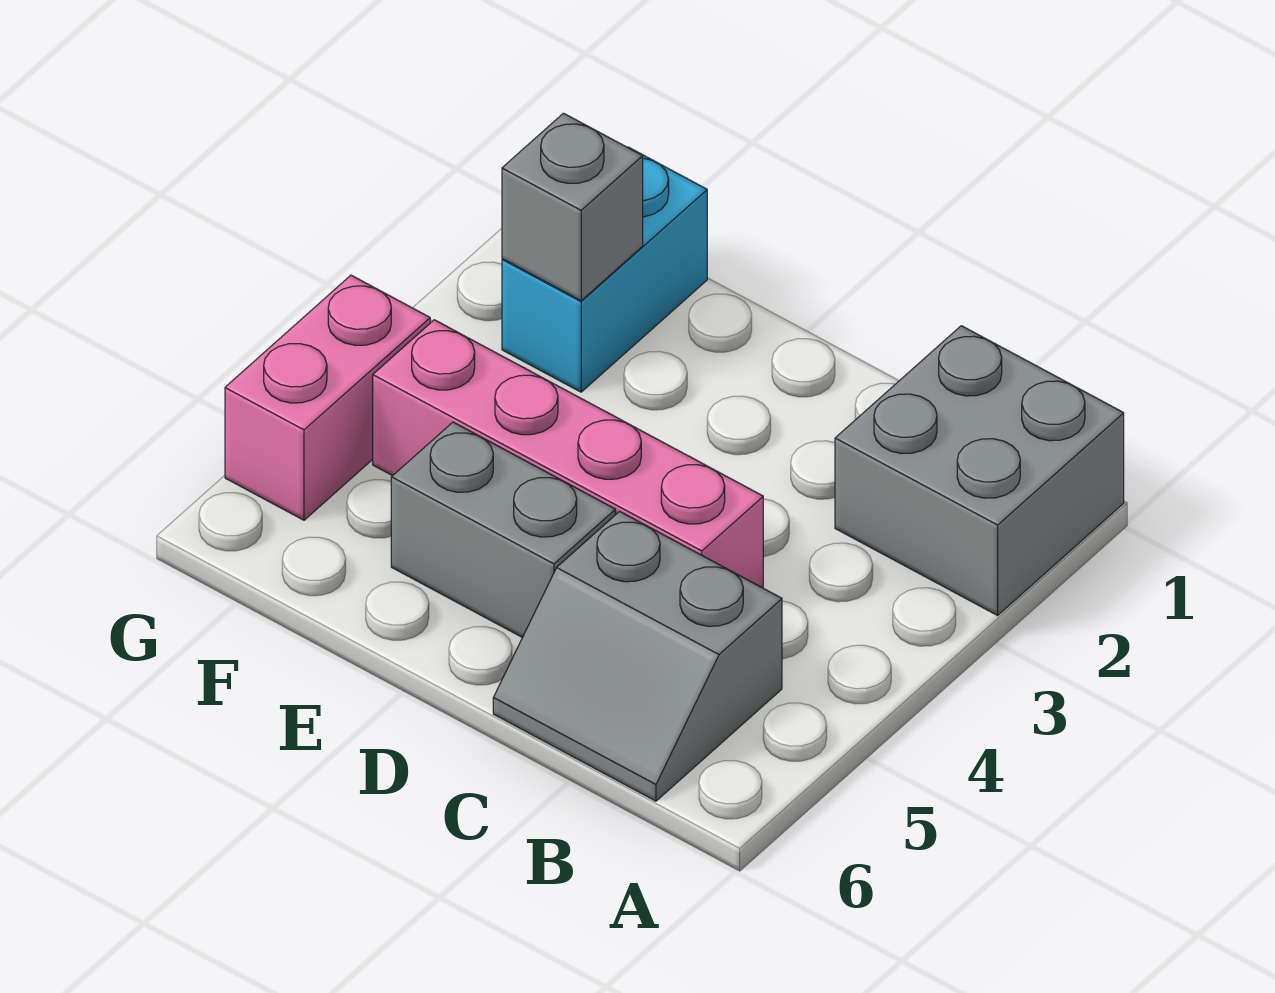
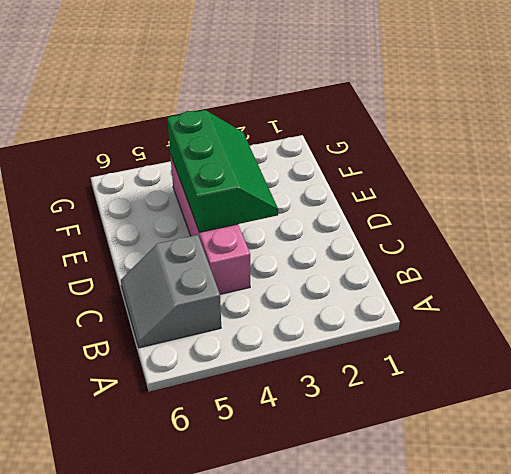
green slope D3:F4 level 2 top 4 -> none
none -> grey brick A1:B2 level 1
none -> grey brick D5:E5 level 1

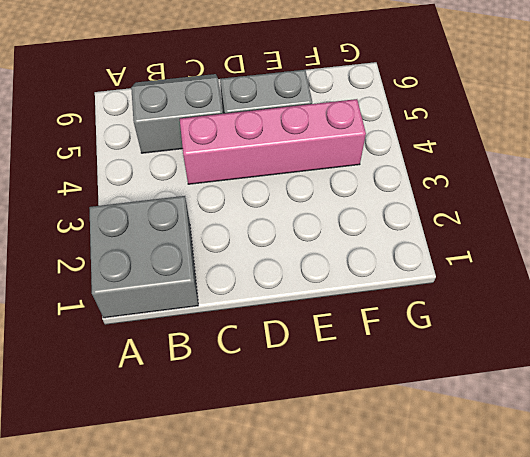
none -> cyan brick F1:F2 level 1
none -> pink brick G4:G5 level 1

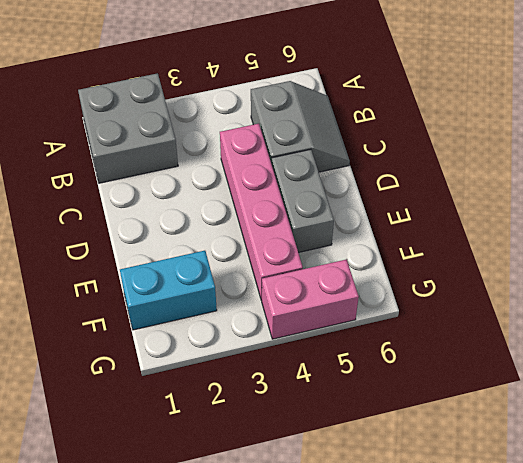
none -> grey brick F2 level 2

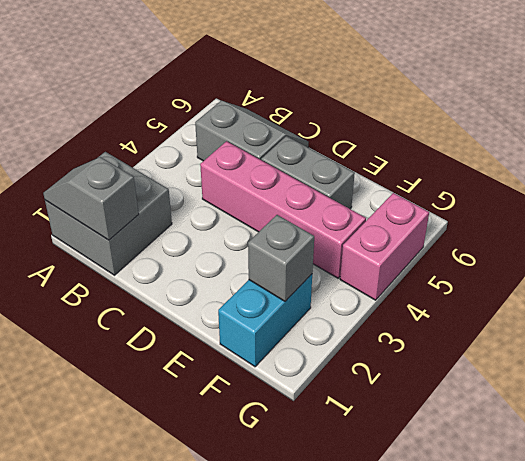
grey slope A1:B1 level 2 top B -> none

